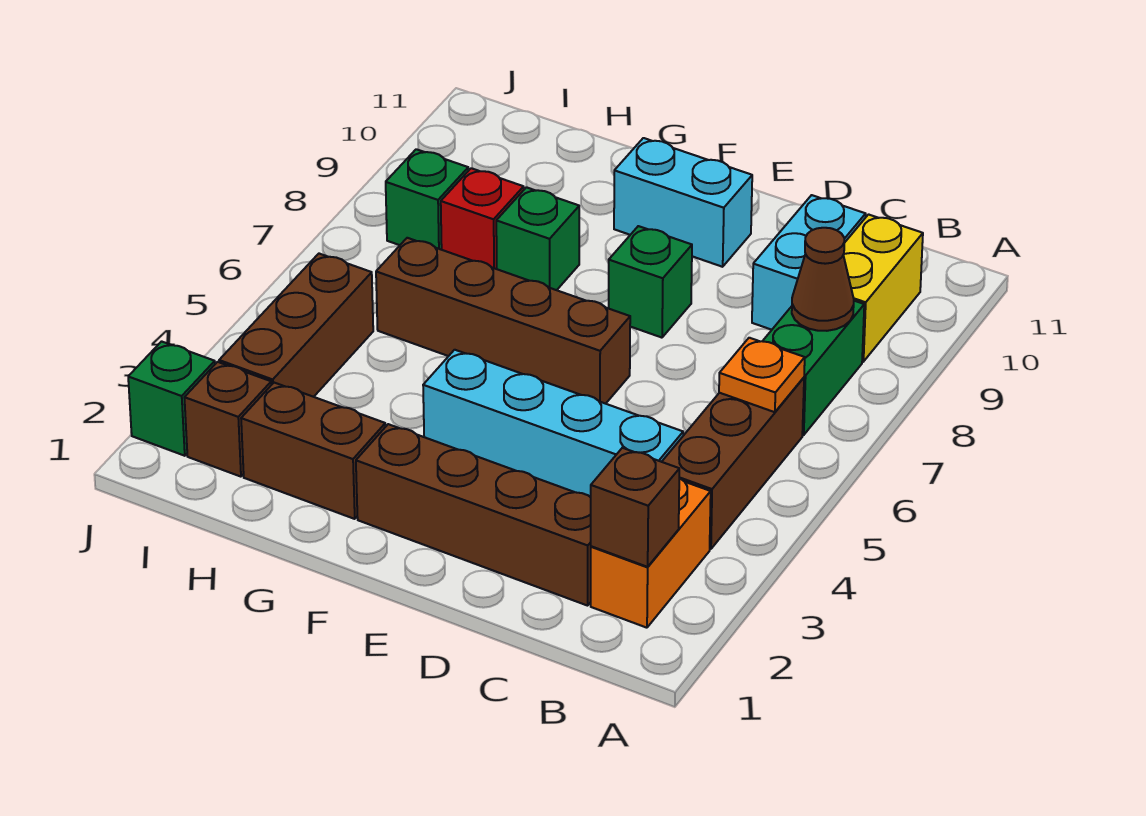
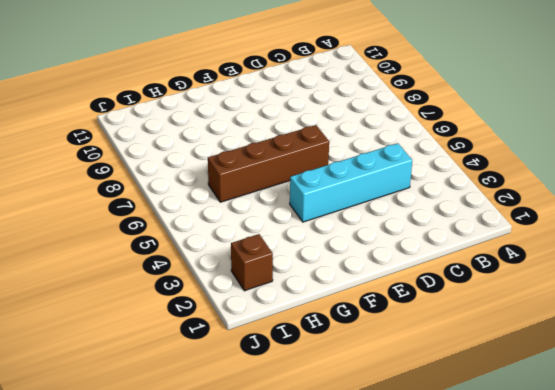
none -> orange brick B2:B3 level 1
none -> brown brick B4:B6 level 1
none -> green brick B7:B8 level 1

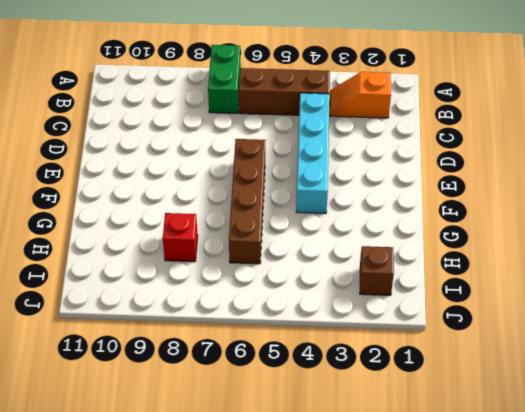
green brick A7:B7 level 1 -> green brick B7:B8 level 1
orange slope B2:B3 level 1 top 2 -> orange brick B2:B3 level 1
none -> yellow brick B9:B10 level 1
none -> brown brick C2:F2 level 1
none -> cyan brick C9:C10 level 1

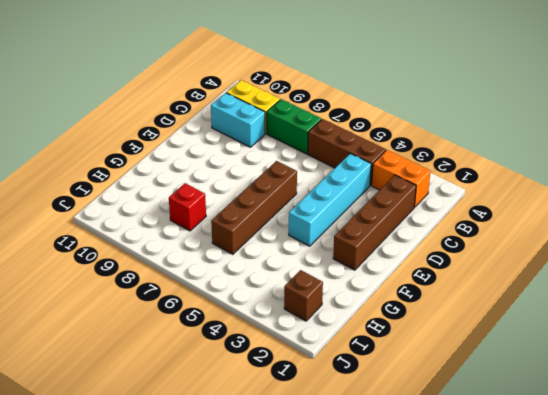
none -> green brick E8 level 1
none -> cyan brick E10:F10 level 1
none -> brown brick G2:H2 level 1

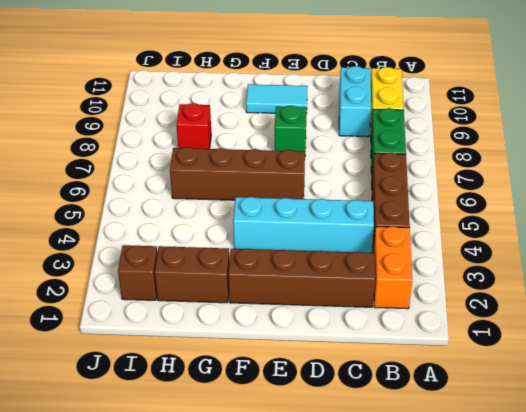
cyan tile E10:F10 level 1 -> cyan brick E10:F10 level 1
none -> green brick G8 level 1
none -> brown brick I3:I5 level 1
none -> green brick I8 level 1

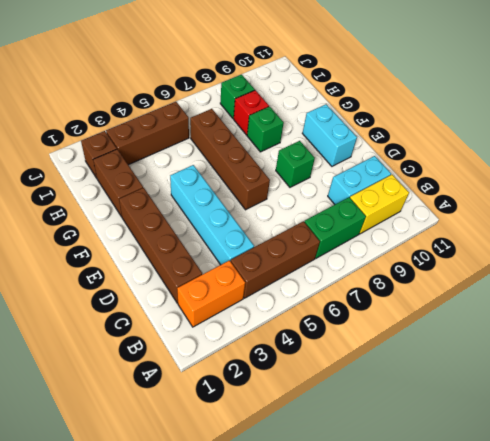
none -> green brick J2 level 1
none -> brown brick B2 level 2
none -> orange plate B6 level 2

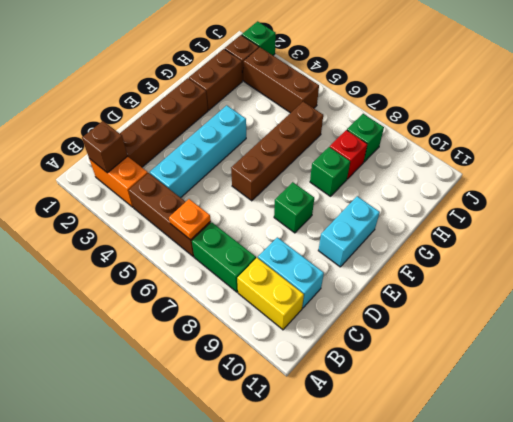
none -> brown cone B8 level 2

